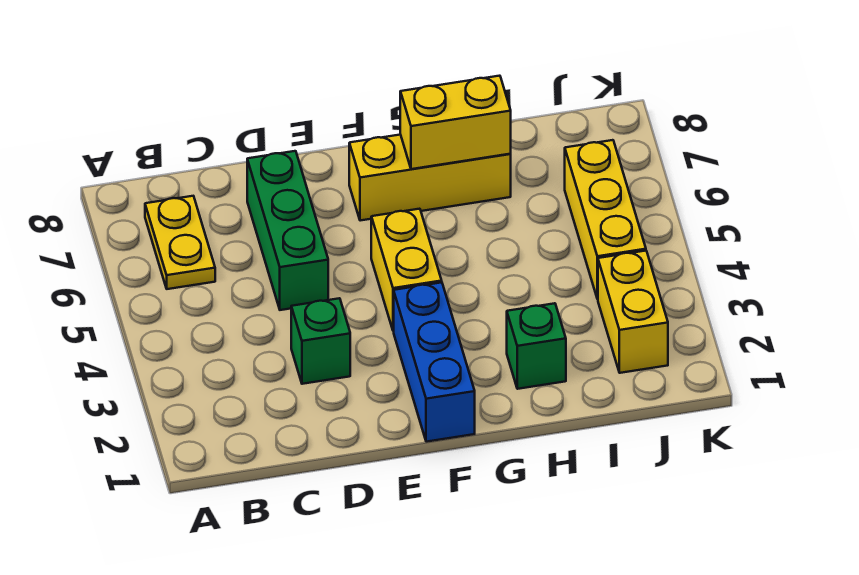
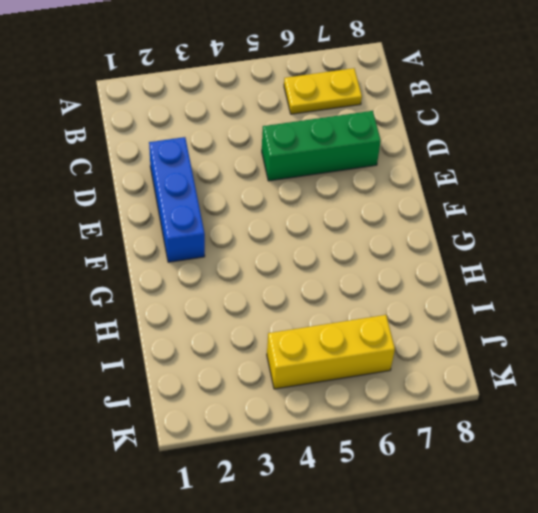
blue brick D2:F2 level 1 -> blue brick F1:F3 level 1
none -> green brick D3 level 1
none -> yellow brick F4:F5 level 1

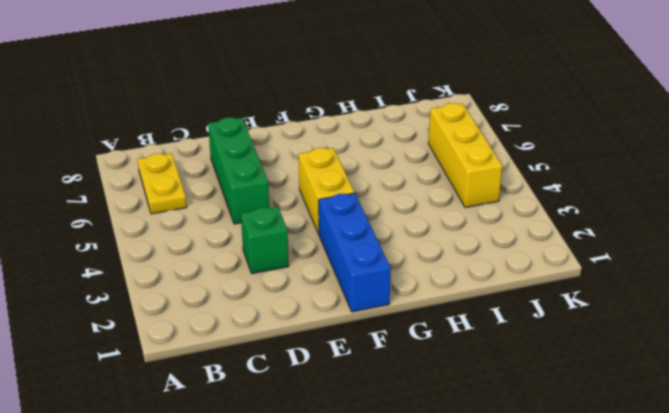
none -> yellow brick F7:H7 level 1
none -> green brick H2 level 1

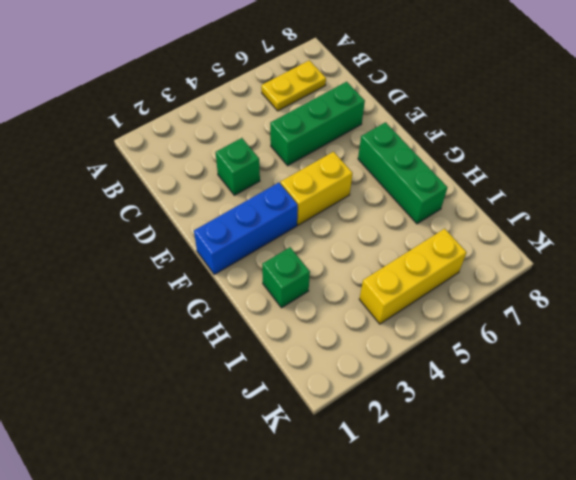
green brick F7:H7 level 1 -> yellow brick F7:H7 level 1
none -> yellow brick J2:J3 level 1
none -> yellow brick G7:H7 level 2

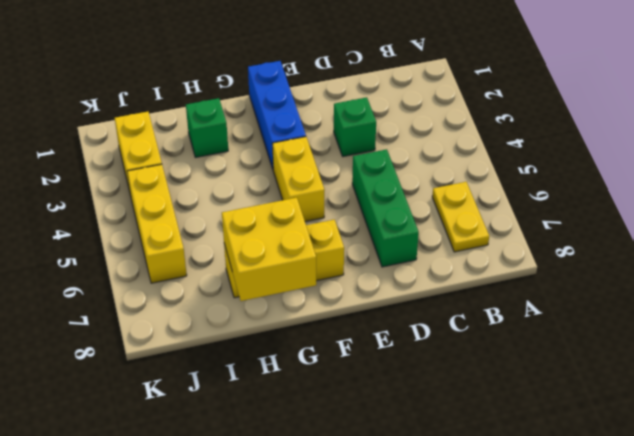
yellow brick G7:H8 level 2 -> yellow brick G7:H7 level 2

